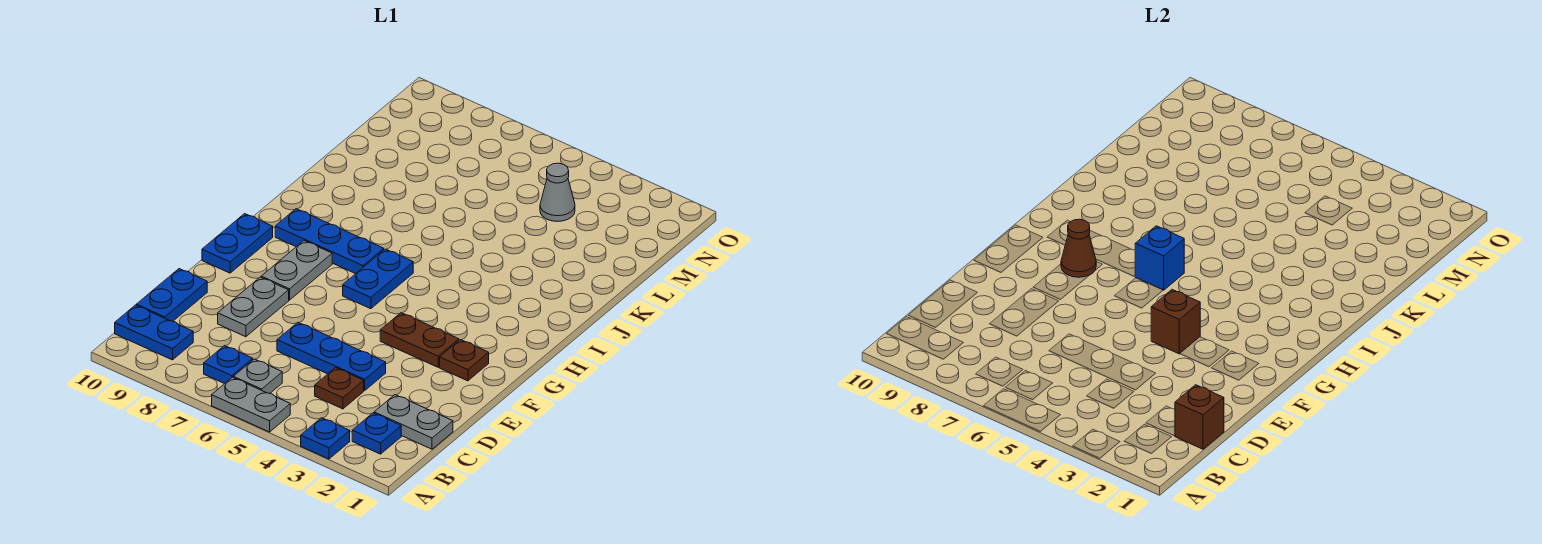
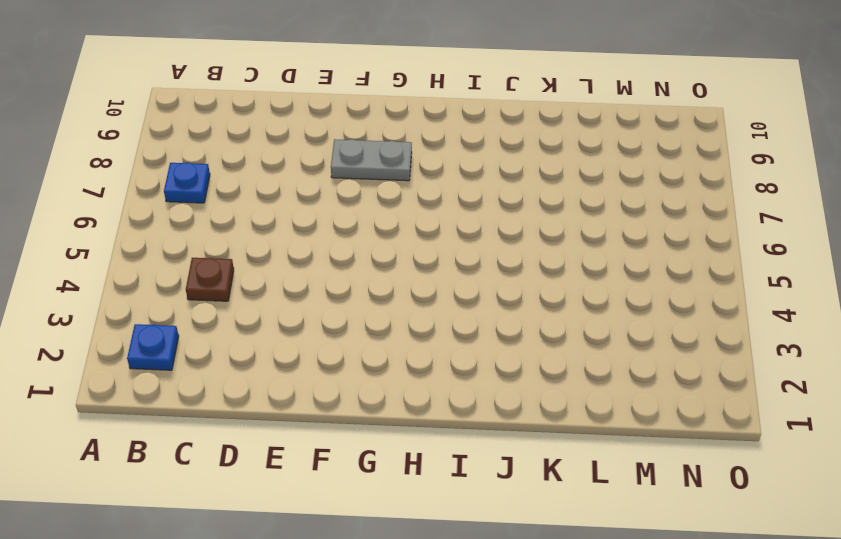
none -> blue plate A3 level 1
none -> grey plate A5:A6 level 1
none -> grey plate B6 level 1

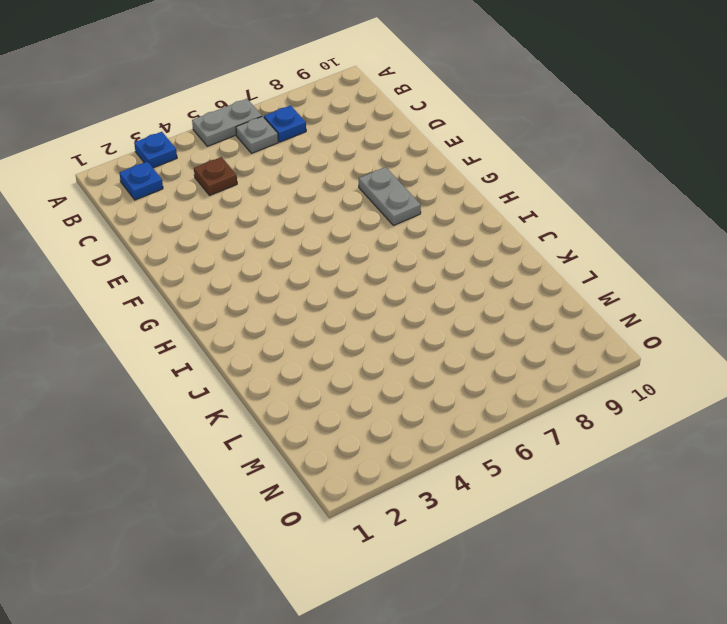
none -> blue plate B9:B10 level 1
none -> grey plate C1:C2 level 1
none -> blue plate C10:D10 level 1

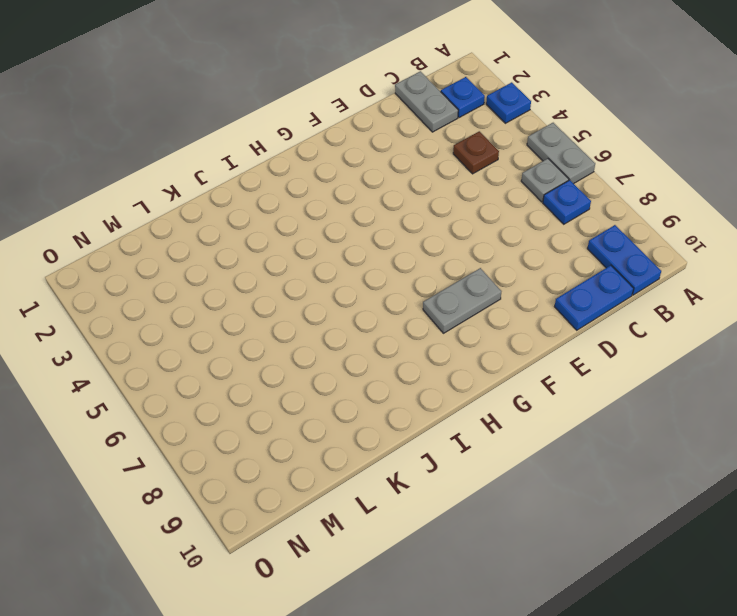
none -> blue plate D4:D6 level 1
none -> grey plate D8:E8 level 1
none -> brown plate F2 level 1

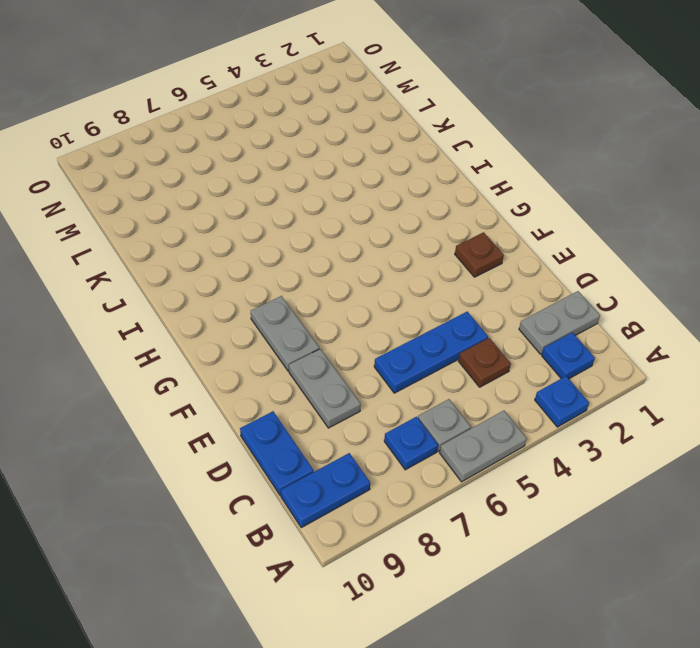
none -> brown plate F3:F4 level 1
none -> blue plate F10:G10 level 1
none -> blue plate G6:H6 level 1

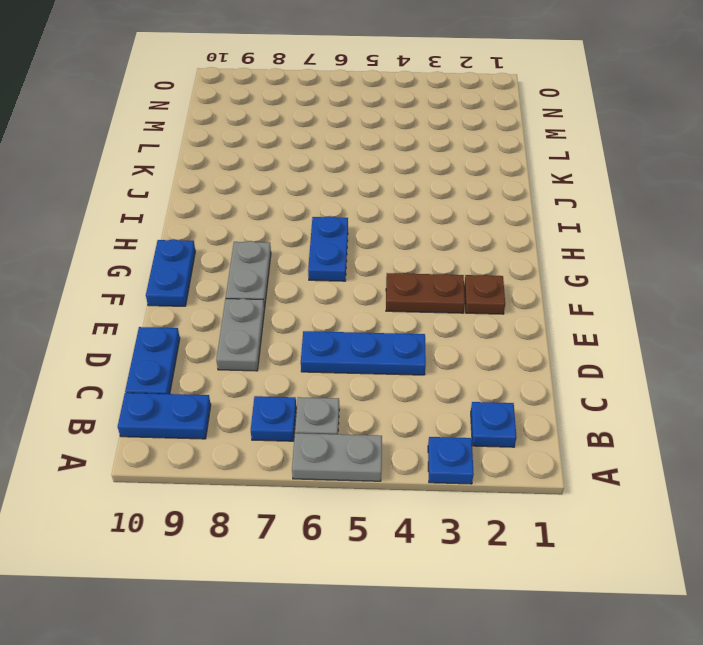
none -> grey plate C1:C2 level 1
none -> brown plate C4 level 1
none -> blue plate H7:H9 level 1

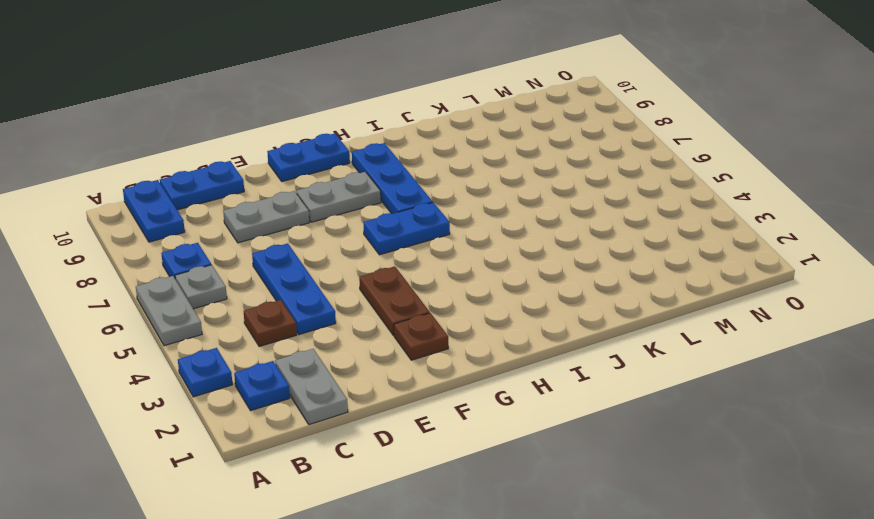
none -> grey cone M4 level 1
none -> brown brick C1 level 2
none -> brown brick F4 level 2

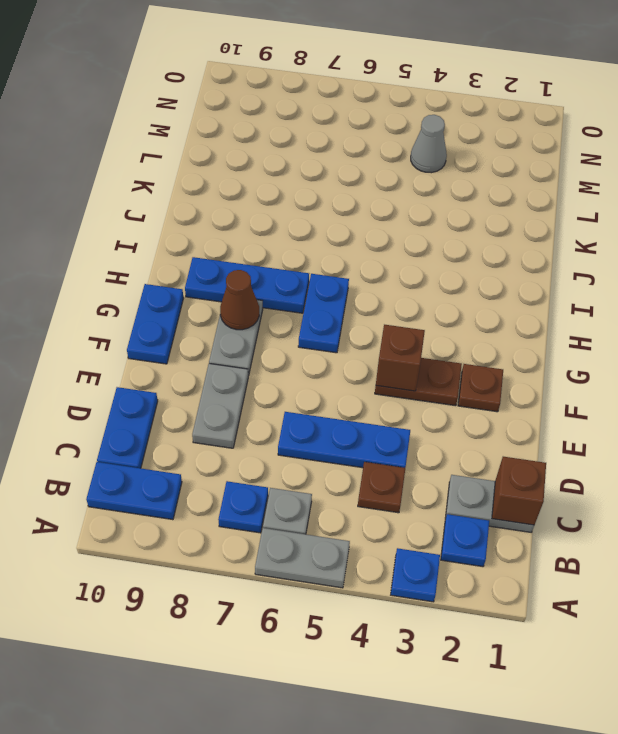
none -> blue brick H6 level 2

